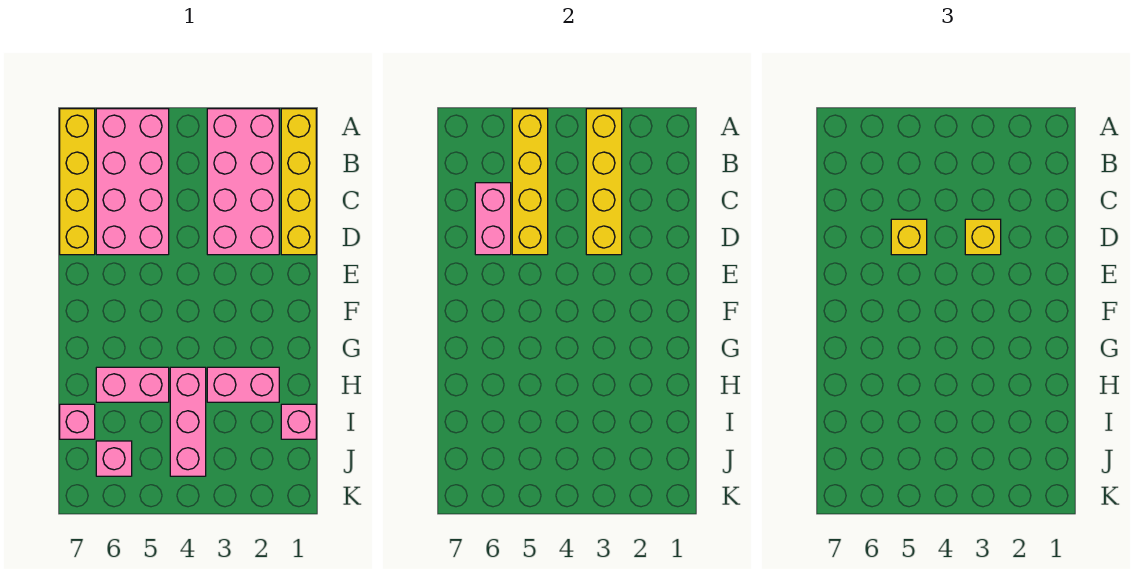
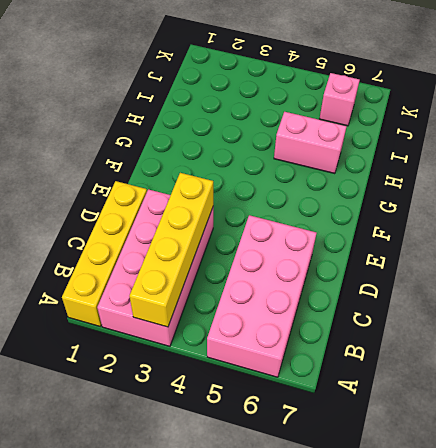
none -> yellow brick A7:D7 level 1
none -> pink brick H2:H3 level 1
none -> pink brick H4:J4 level 1

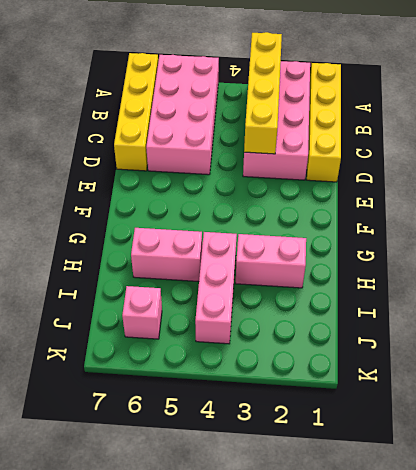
none -> pink brick I1 level 1
none -> pink brick I7 level 1
none -> yellow brick A5:D5 level 2

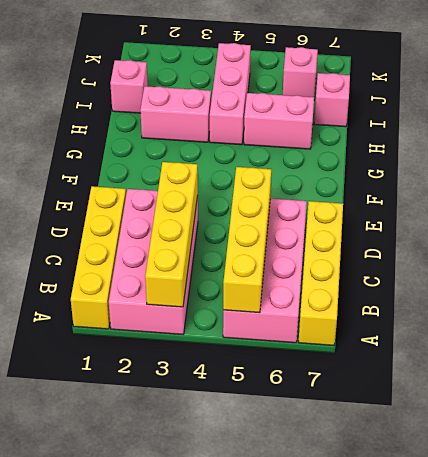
none -> pink brick C6:D6 level 2
none -> yellow brick D3 level 3
none -> yellow brick D5 level 3

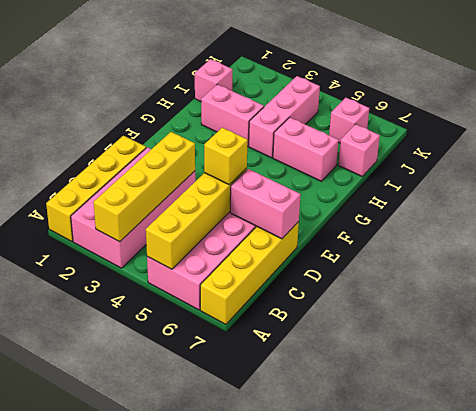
pink brick D6:D7 level 2 -> pink brick C6:D6 level 2
none -> yellow brick D3 level 3

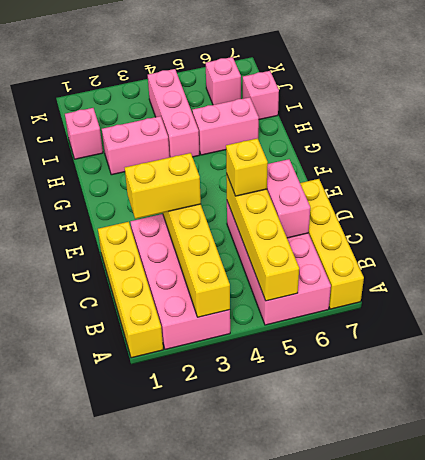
yellow brick D2:D3 level 3 -> yellow brick D3 level 3

